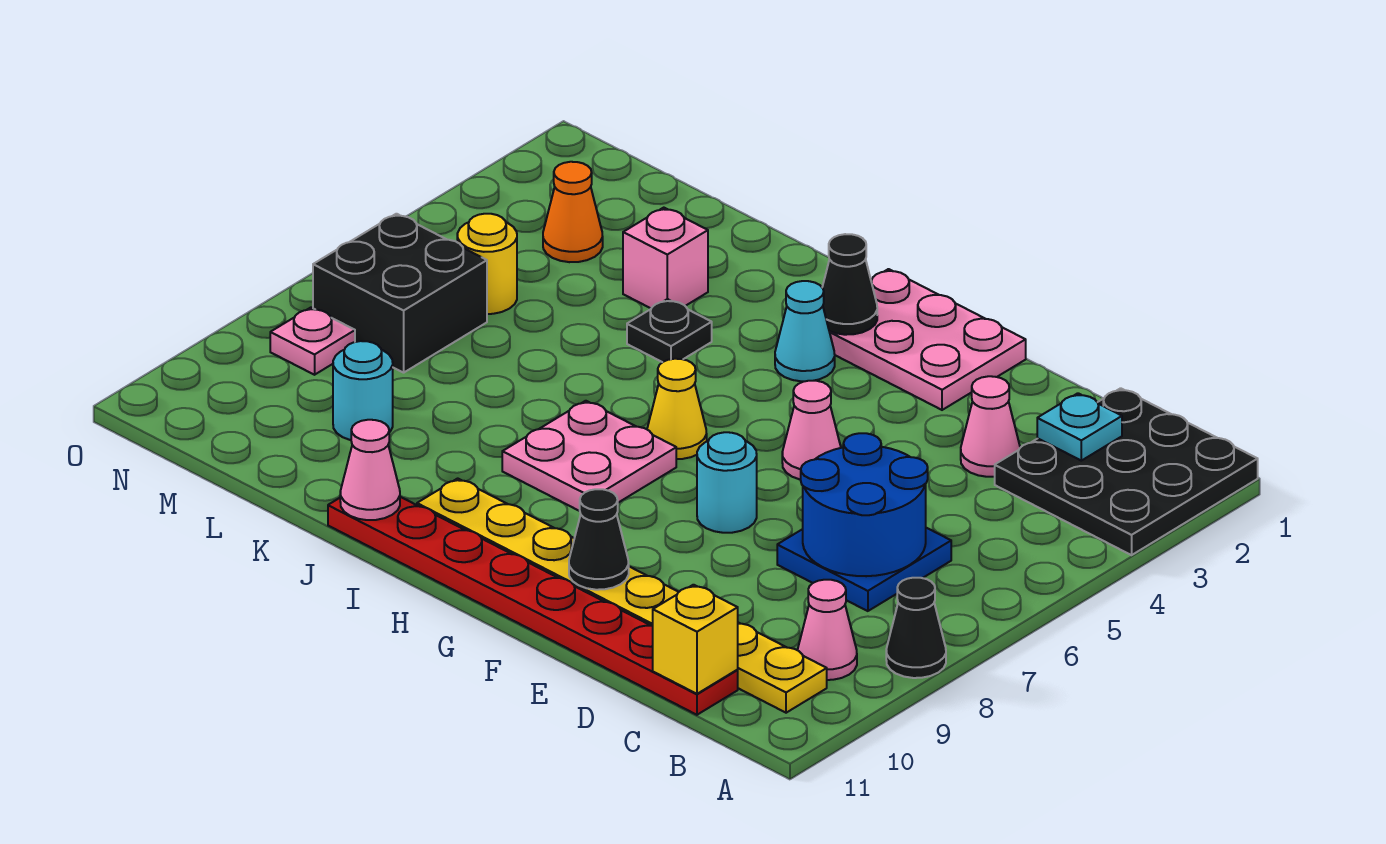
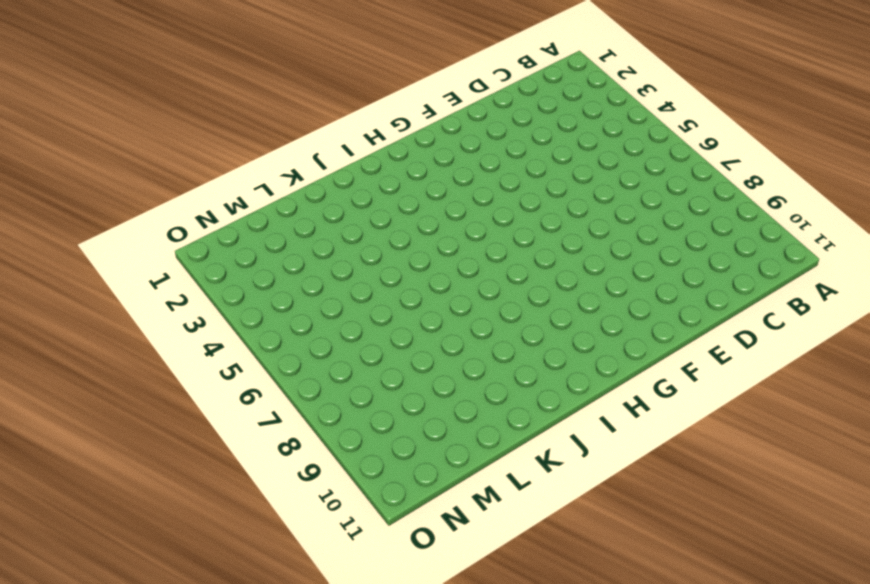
none -> black plate A1:C3 level 1
none -> black cone A8 level 1
none -> pink cone B9 level 1

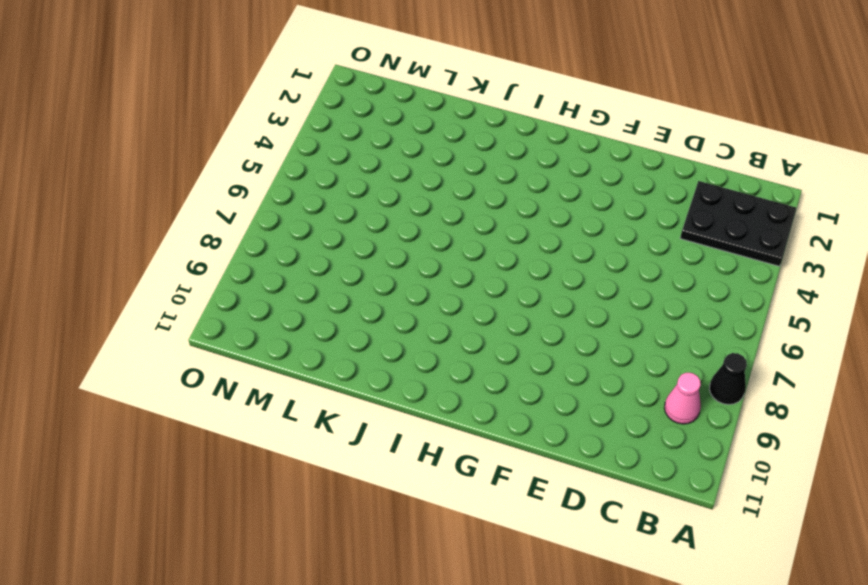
black plate A2:C3 level 1 -> black plate A1:C3 level 1
none -> yellow plate B10:I10 level 1
none -> blue plate C6:D7 level 1
none -> red plate C11:J11 level 1

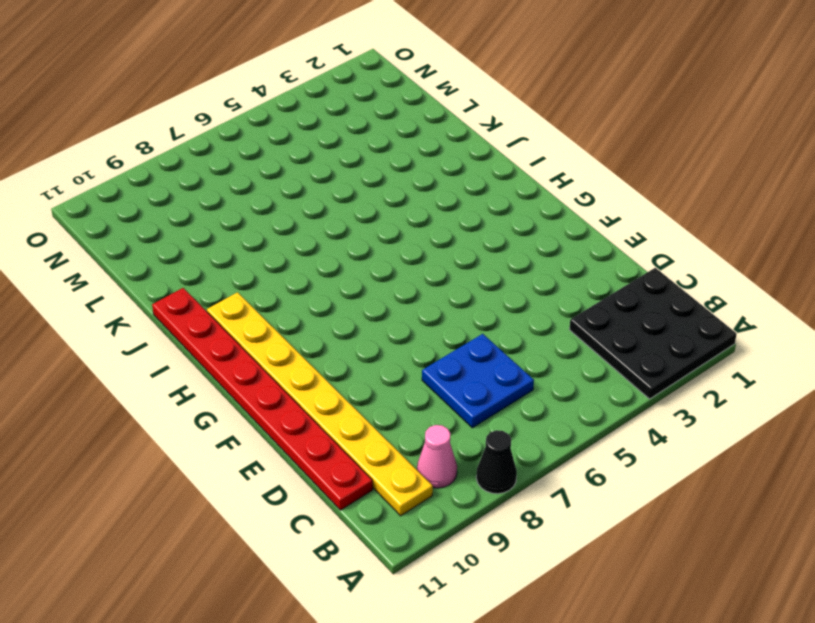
none -> pink cone D3 level 1
none -> pink plate F1:H2 level 1
none -> pink cone F5 level 1

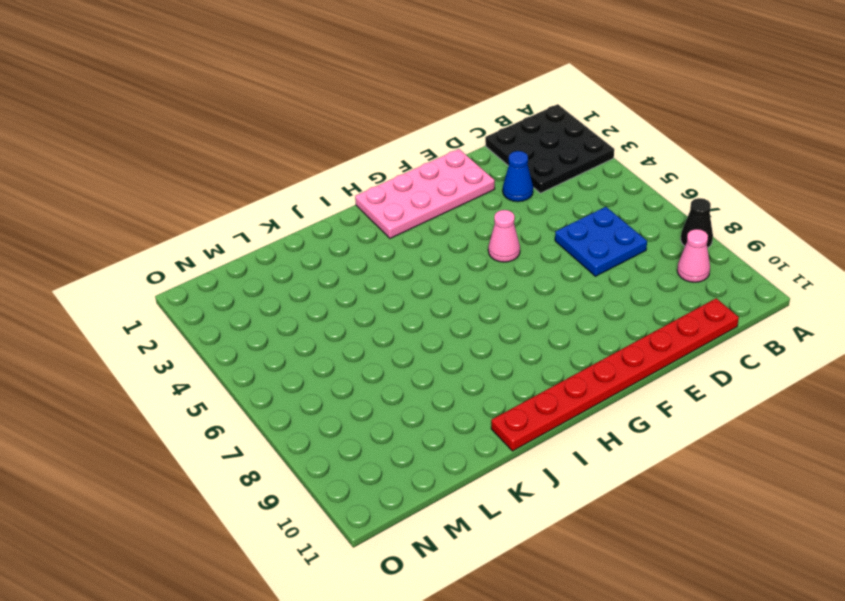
blue cone D3 level 1 -> pink cone D3 level 1
pink plate E1:H2 level 1 -> pink plate F1:H2 level 1
none -> yellow plate B10:I10 level 1
none -> cyan round brick F7 level 1
none -> cyan cone H3 level 1

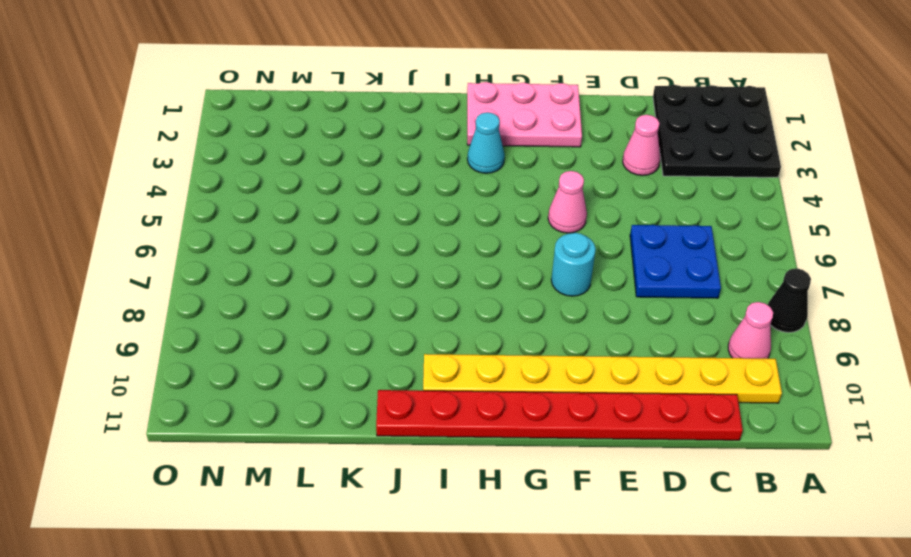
none -> yellow cone H6 level 1
none -> pink plate H7:I8 level 1
none -> black plate J4 level 1

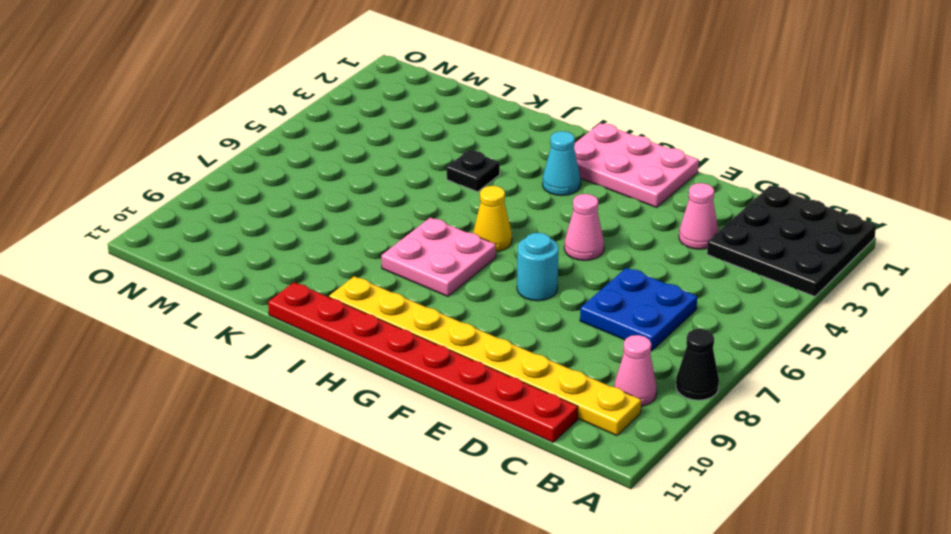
none -> pink brick K3 level 1
none -> cyan round brick L9 level 1
none -> orange cone M3 level 1

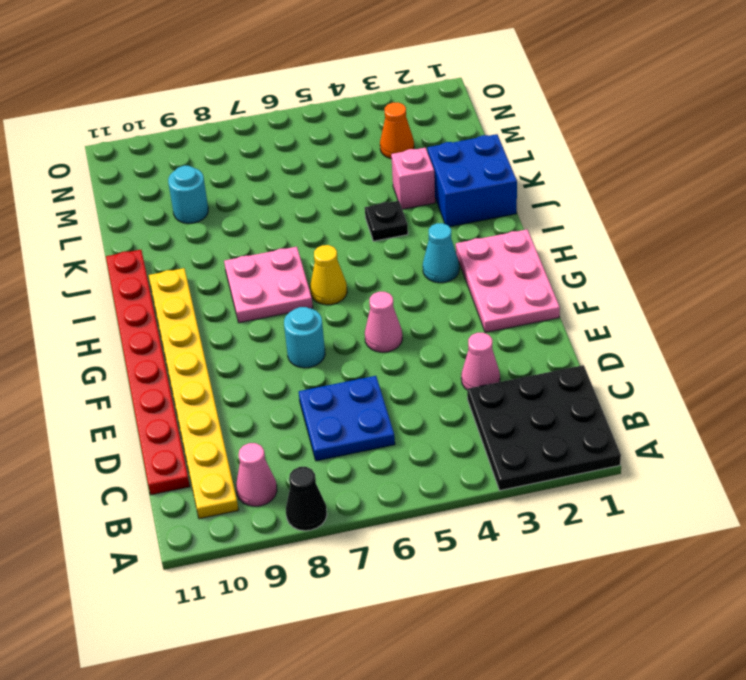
blue brick J1:K2 level 1 -> none
none -> yellow round brick M5 level 1
none -> black brick M6:N7 level 1
none -> pink plate N8 level 1

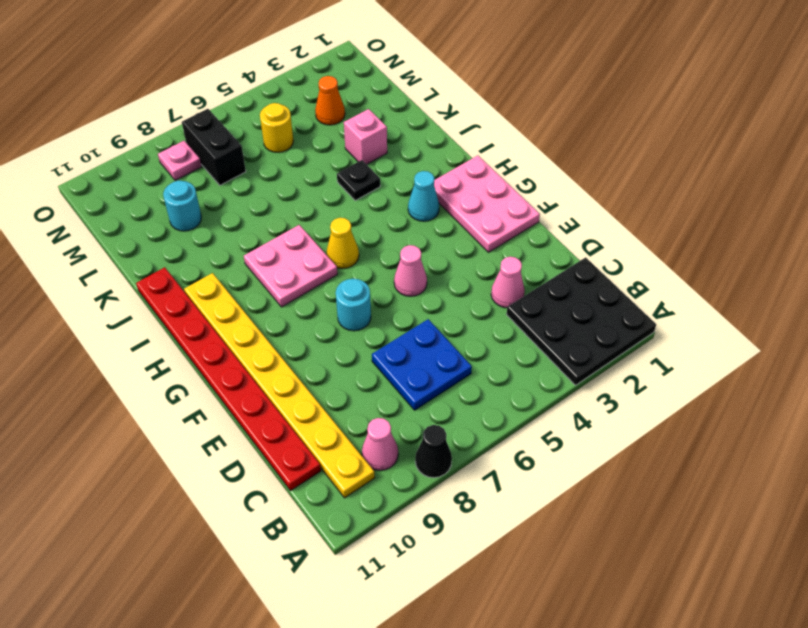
black brick M7:N7 level 1 -> black brick M6:N7 level 1
none -> cyan plate C2 level 2
none -> blue round brick C6:D7 level 2
none -> yellow brick C11 level 2

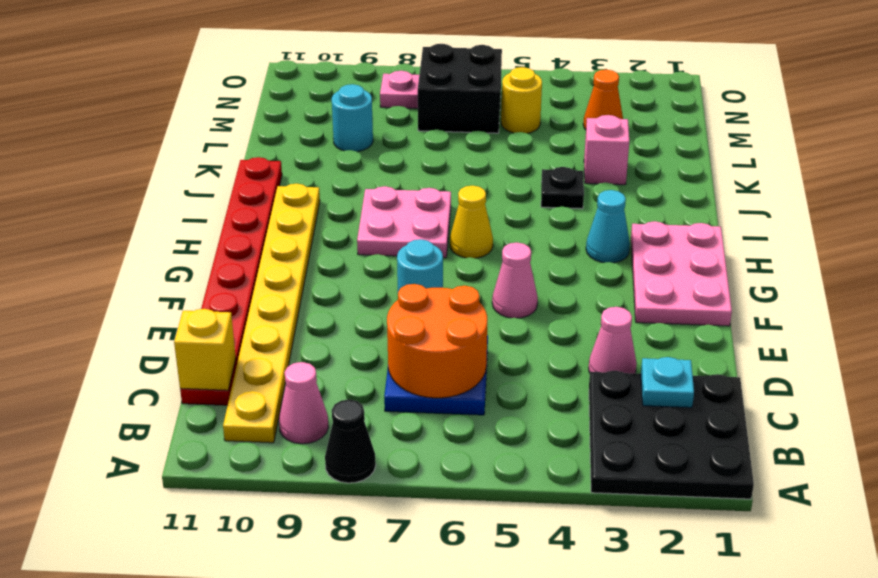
orange round brick C6:D7 level 2 -> blue round brick C6:D7 level 2
none -> black cone F10 level 2
none -> black cone H2 level 2
none -> pink cone J11 level 2

